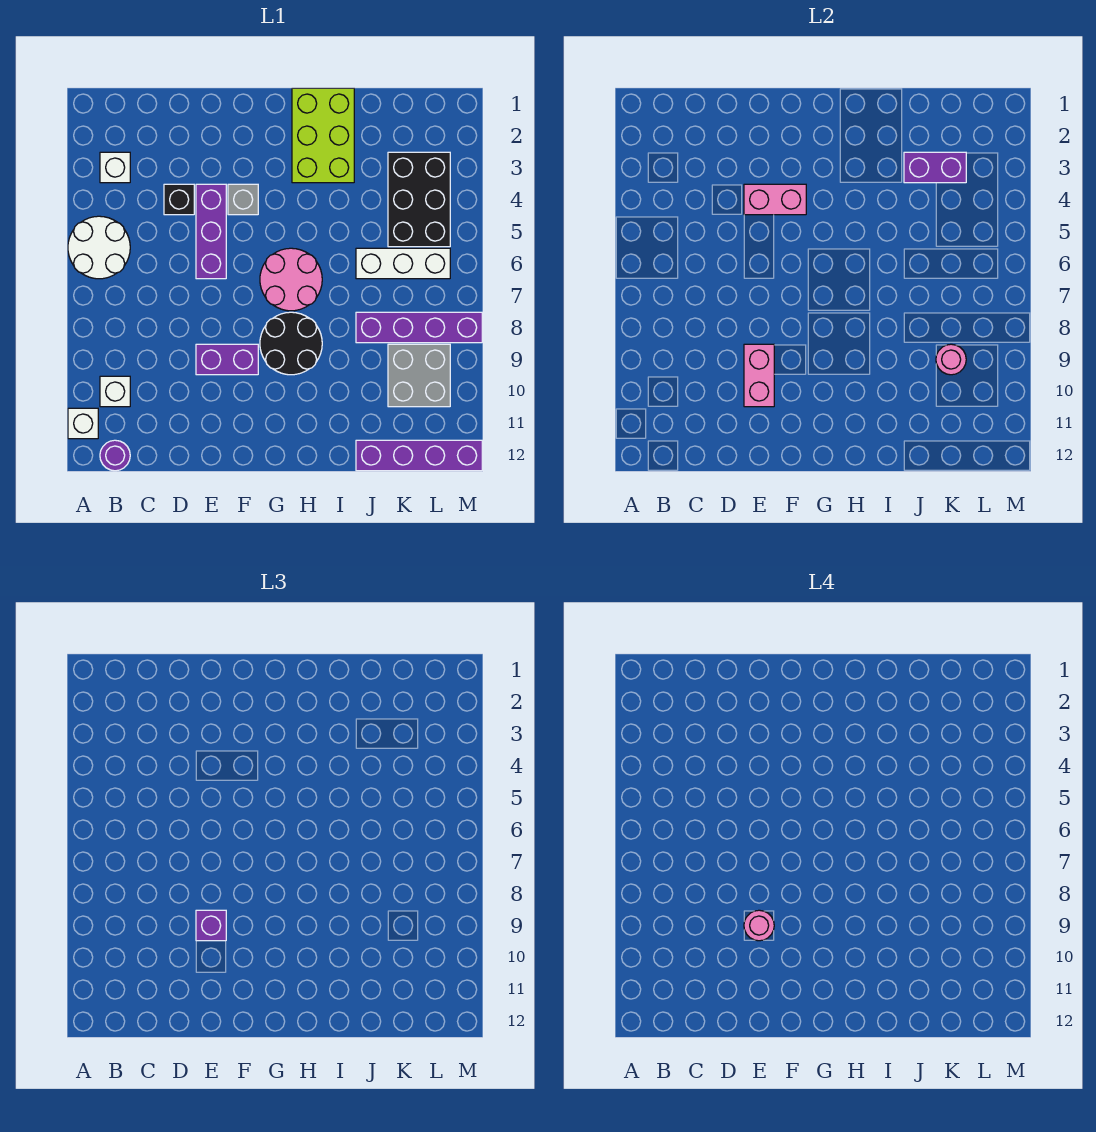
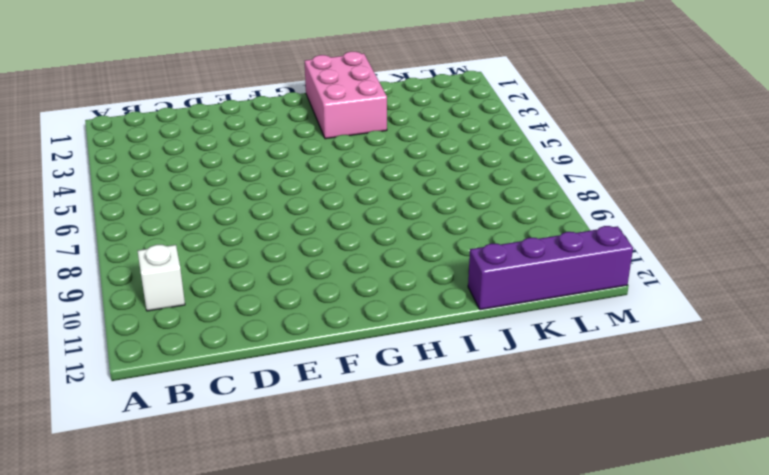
pink brick H1:I3 level 1 -> lime brick H1:I3 level 1
none -> white round brick A5:B6 level 1
none -> white brick A11 level 1
none -> white brick B3 level 1

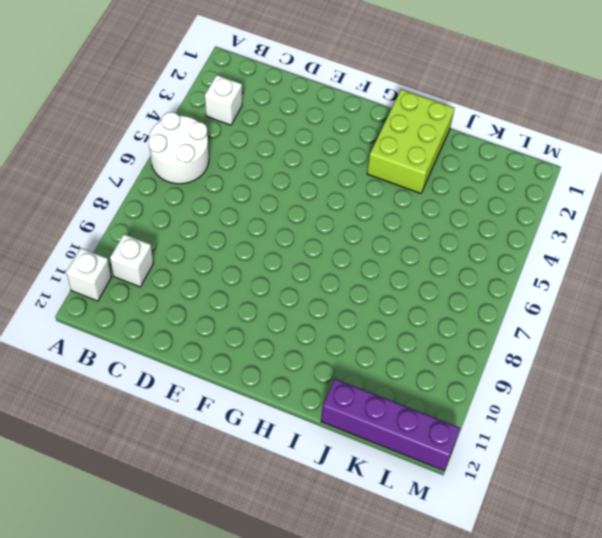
none -> purple round brick B12 level 1
none -> black brick D4 level 1
none -> purple brick E4:E6 level 1

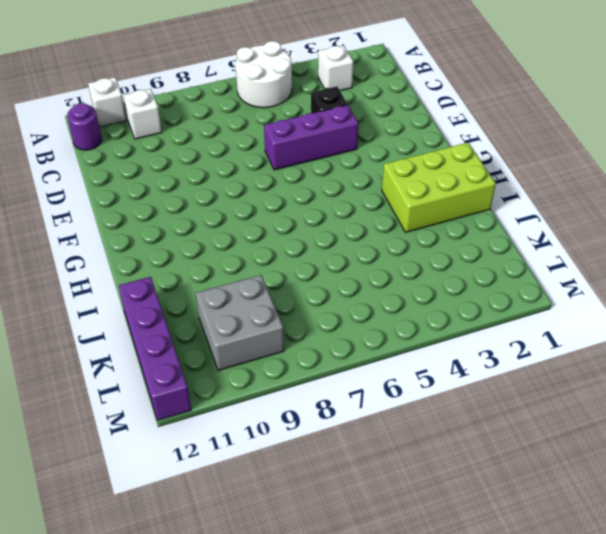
none -> purple brick E9:F9 level 1
none -> grey brick F4 level 1
none -> pink round brick G6:H7 level 1

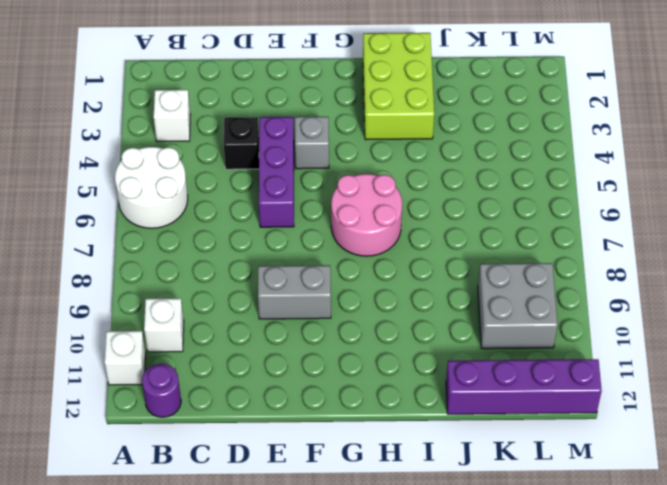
grey brick E9:F9 level 1 -> purple brick E9:F9 level 1
none -> black round brick G8:H9 level 1
none -> white brick J6:L6 level 1
none -> purple brick J8:M8 level 1

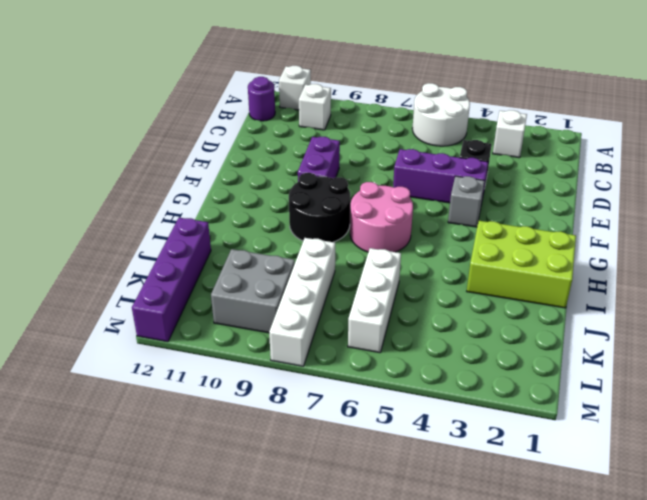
white brick J8:M8 level 1 -> purple brick J8:M8 level 1
none -> black brick K3:L5 level 1
none -> pink brick E4:F4 level 2
none -> pink brick E9:E10 level 2

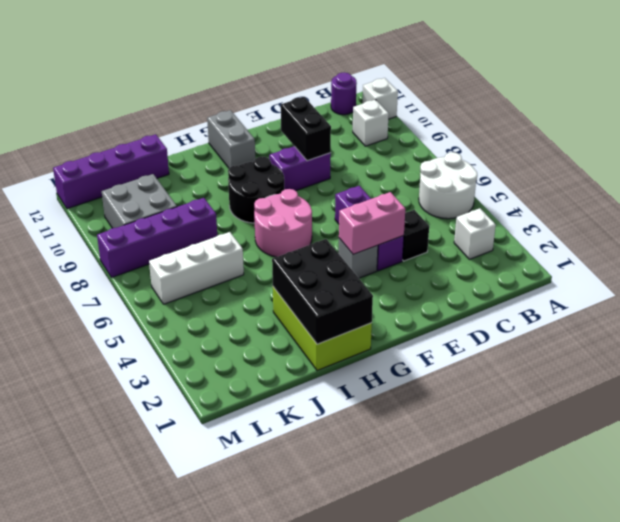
black brick E9:E10 level 2 -> pink brick E9:E10 level 2
grey brick G11:G12 level 1 -> none
black brick H1:I3 level 2 -> black brick K3:L5 level 1
none -> purple brick J3:K3 level 2
none -> pink round brick K9 level 2
none -> purple brick E9 level 3

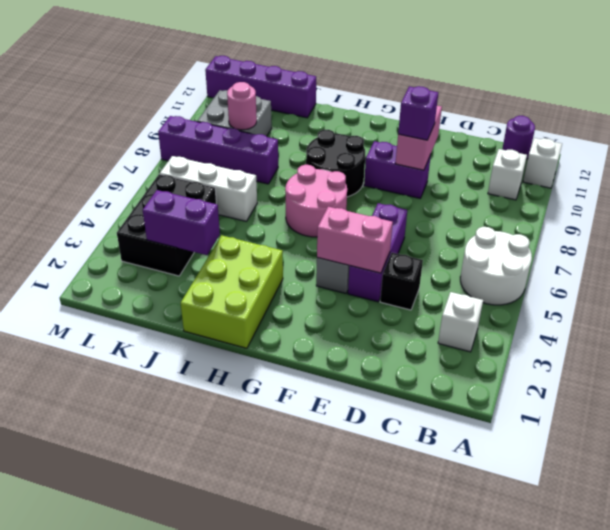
none -> pink round brick E9 level 4

